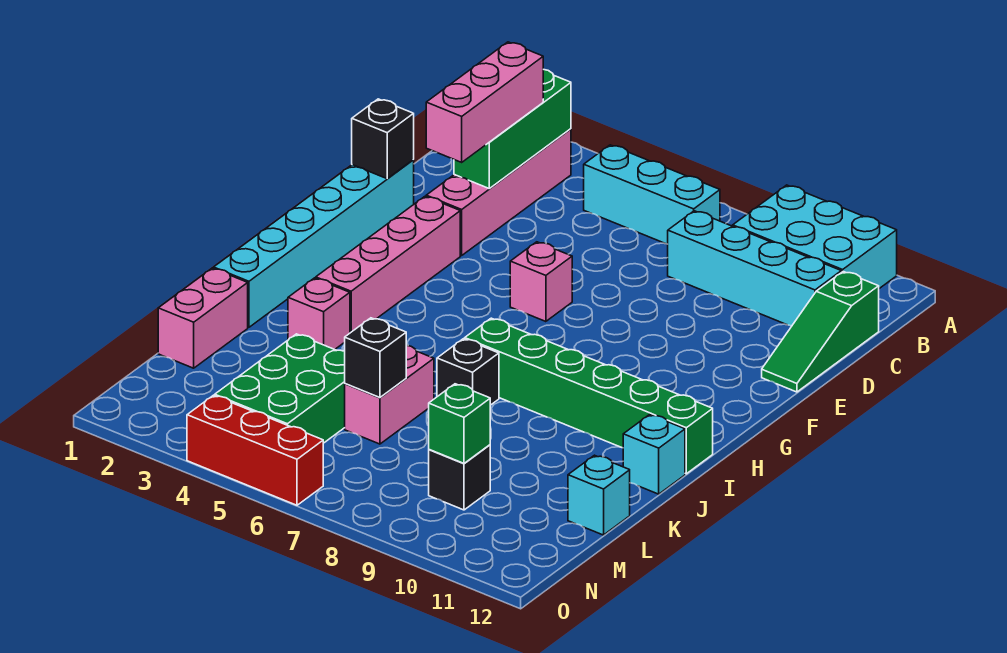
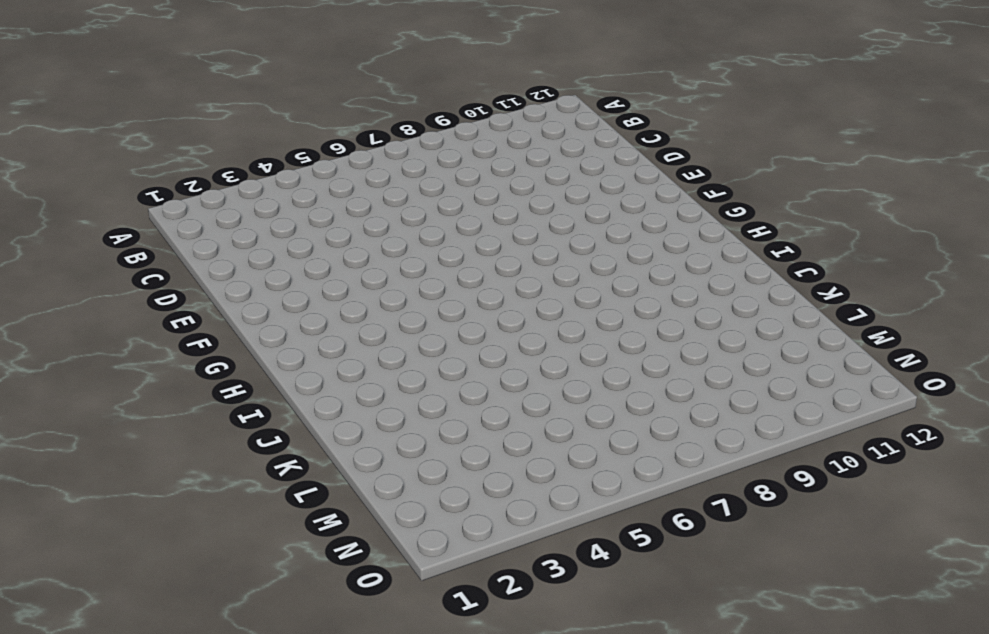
none -> cyan brick A9:B11 level 1
none -> pink brick B3:E3 level 1
none -> cyan brick B5:B7 level 1

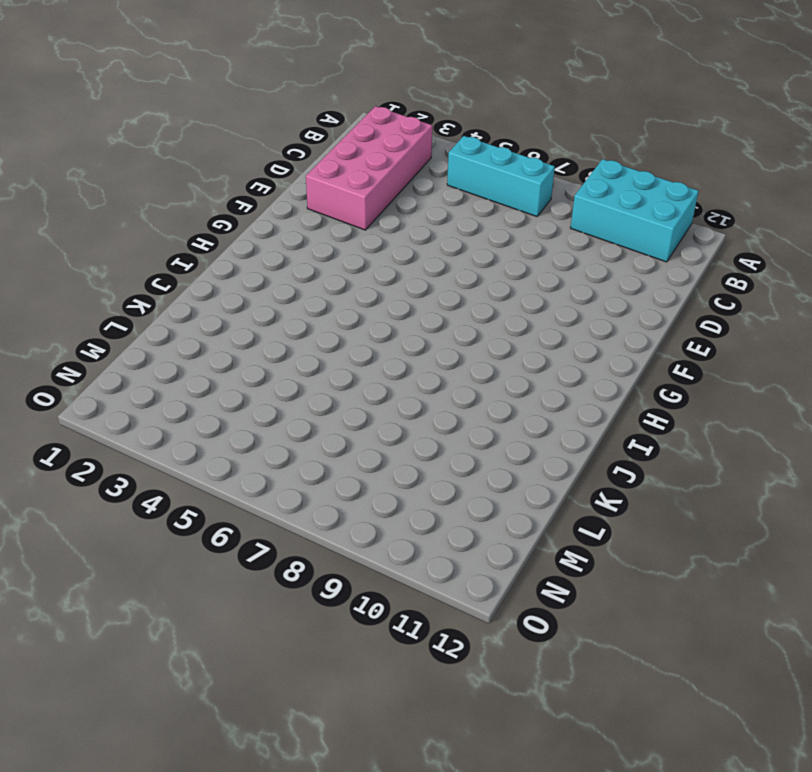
pink brick B2:E3 level 1 -> pink brick B3:E3 level 1
none -> cyan brick C8:C11 level 1
none -> green slope C12:E12 level 1 top C
none -> cyan brick E1:J1 level 1

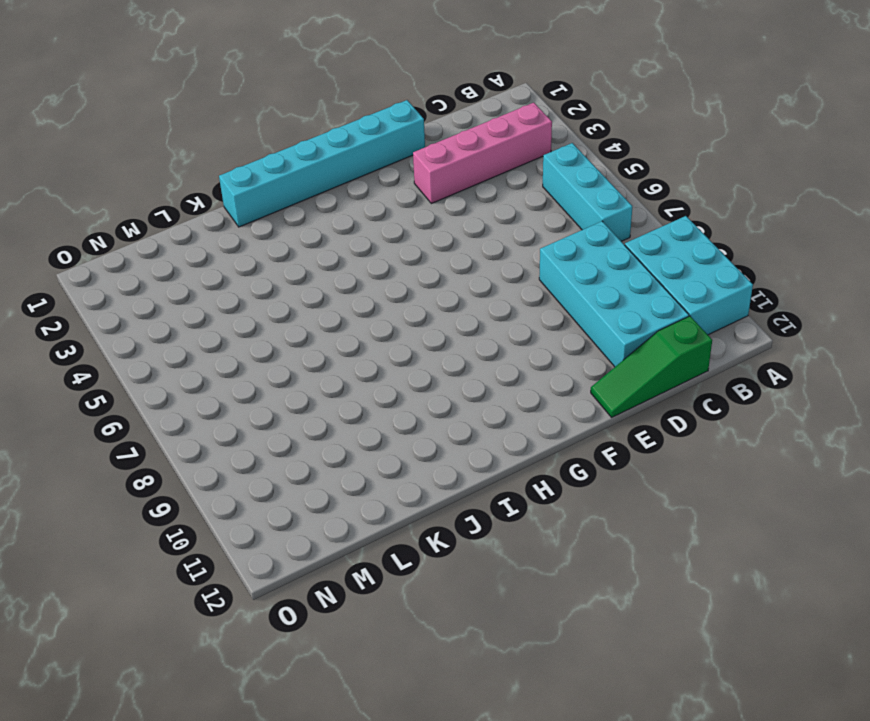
cyan brick C8:D11 level 1 -> cyan brick C8:C11 level 1
none -> pink brick F3:I3 level 1
none -> pink brick F6 level 1
none -> green brick I7:I12 level 1

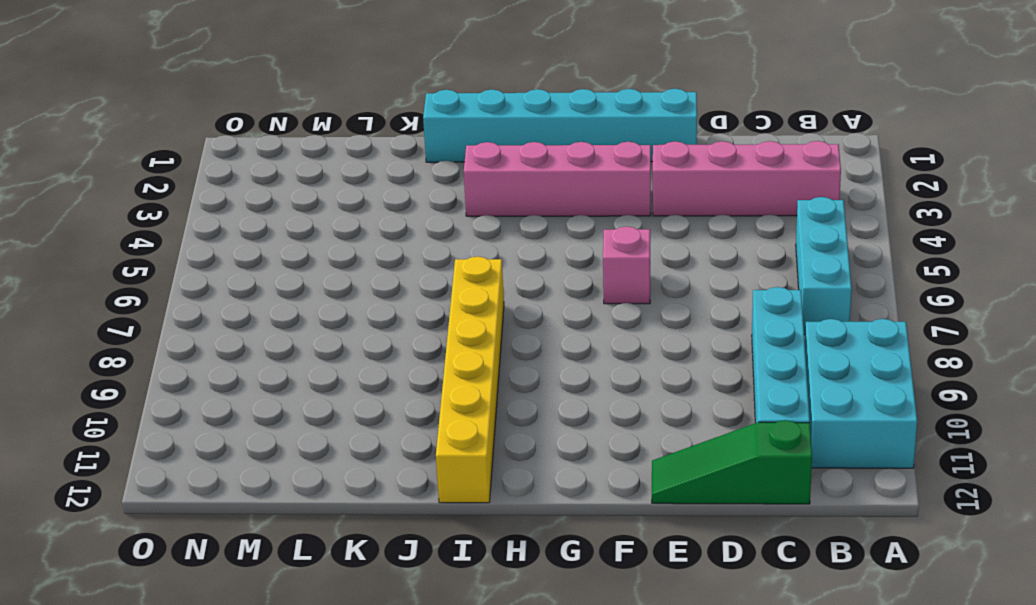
yellow brick I7:I12 level 1 -> green brick I7:I12 level 1
none -> pink brick J3 level 1
none -> black brick J7 level 1
none -> cyan brick J12 level 1

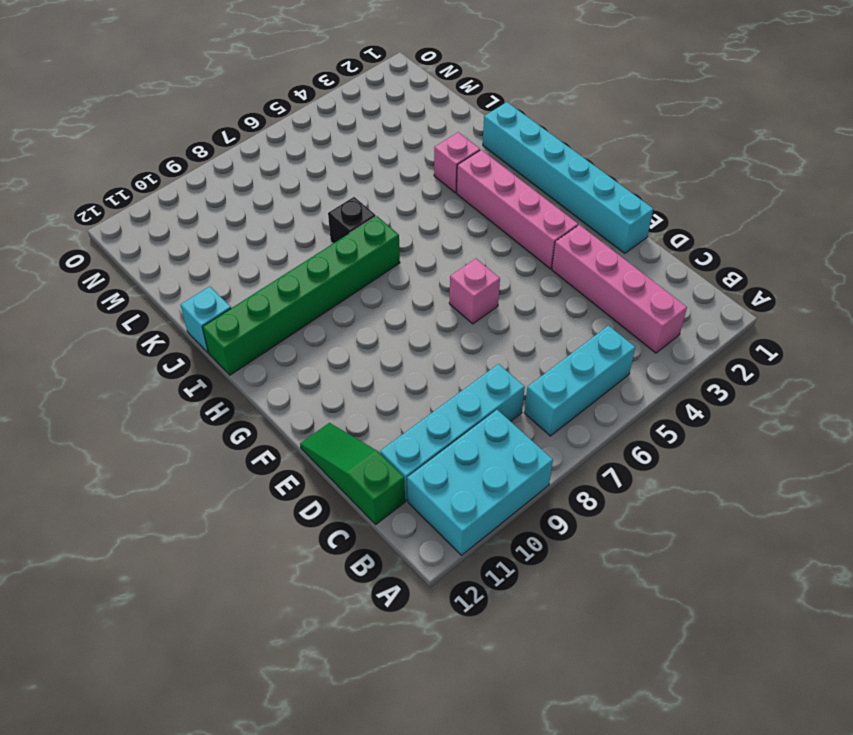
none -> pink brick K1:L1 level 1
none -> pink brick K6:L6 level 1
none -> green brick L4:N5 level 1

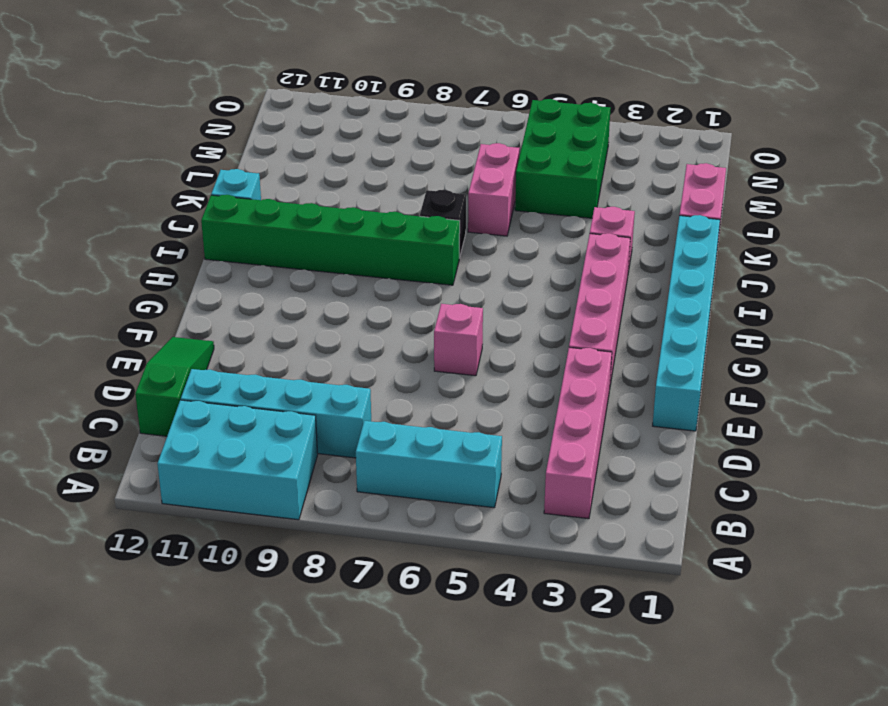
none -> cyan brick L12 level 1
none -> black brick M9 level 1
none -> red brick O4:O6 level 1

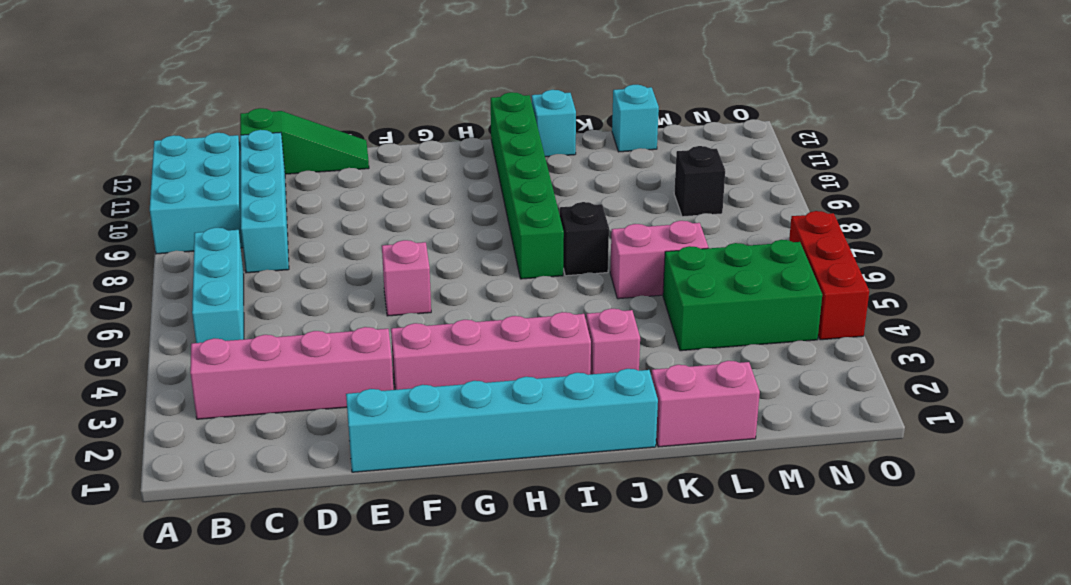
none -> green brick B3:D3 level 2
none -> black brick E1 level 2
none -> black brick L6 level 2

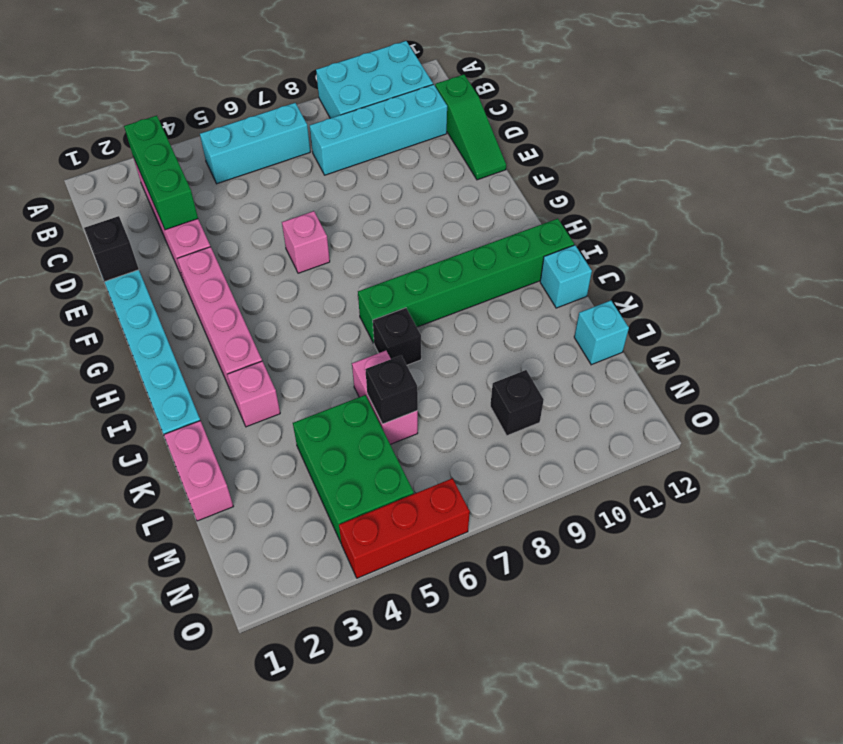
none -> green brick M9 level 2
none -> pink brick C3:E3 level 3

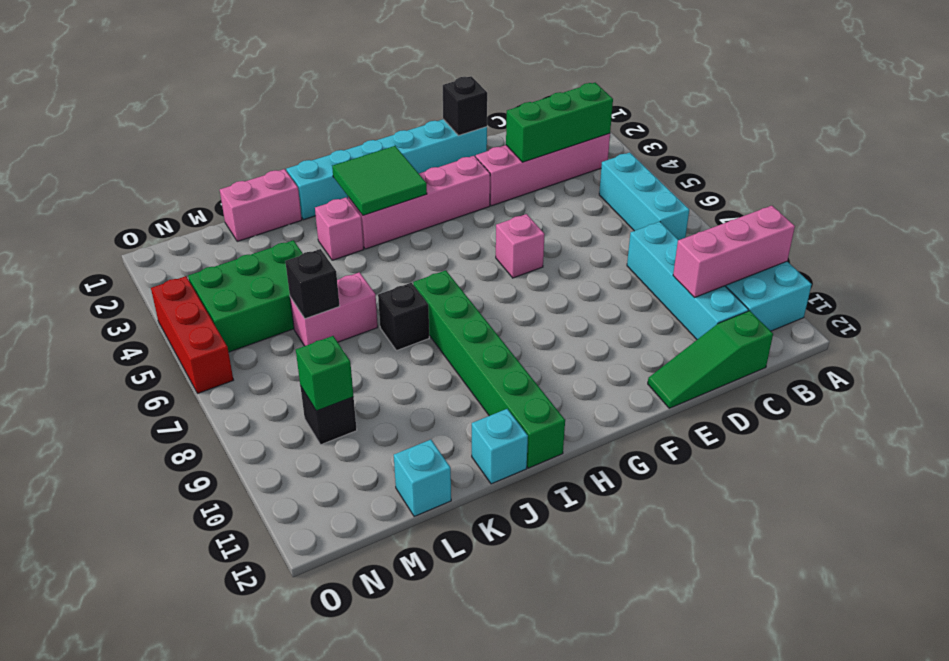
pink brick A10:C10 level 2 -> pink brick C3:E3 level 3
green tile H2:I3 level 2 -> none

